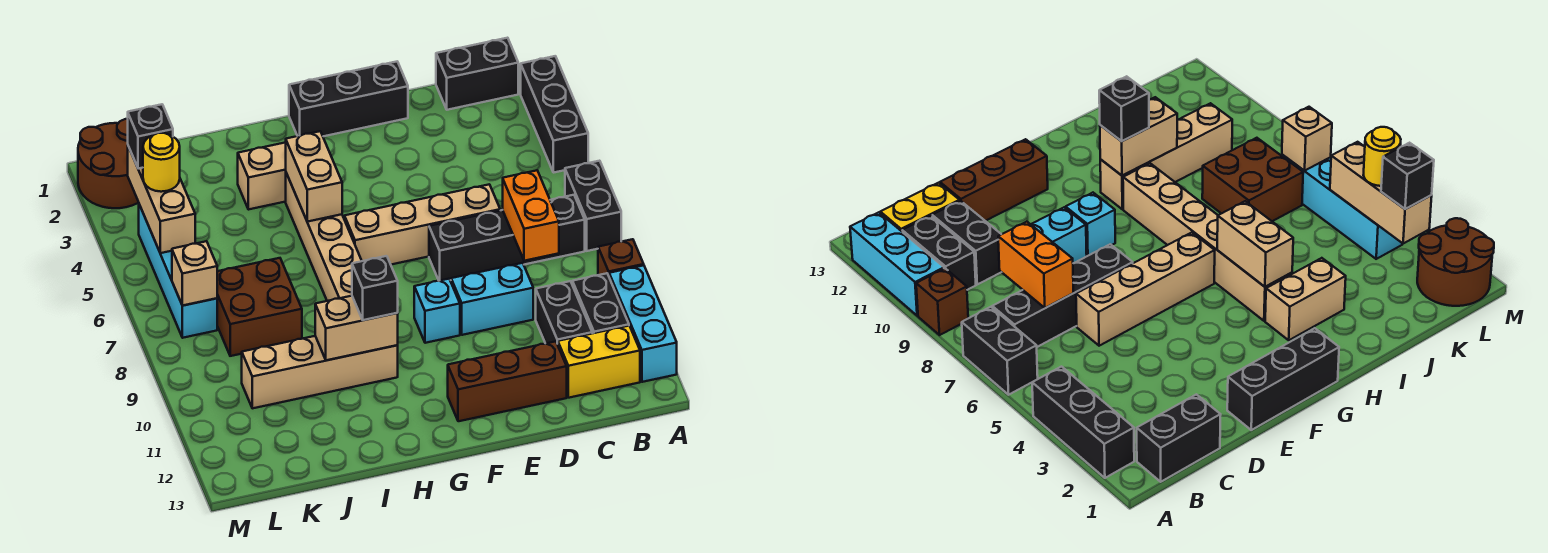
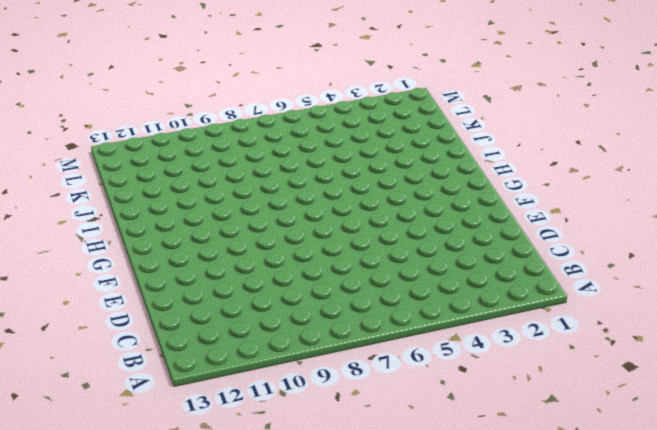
none -> black brick A2:A4 level 1
none -> black brick A6:A7 level 1
none -> brown brick A9 level 1

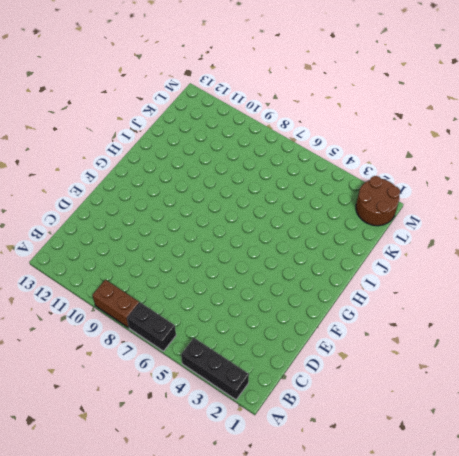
brown brick A8:A9 level 1 -> brown brick A9 level 1
none -> cyan brick A10:A12 level 1
none -> black brick B1:C1 level 1
none -> black brick B7:E7 level 1

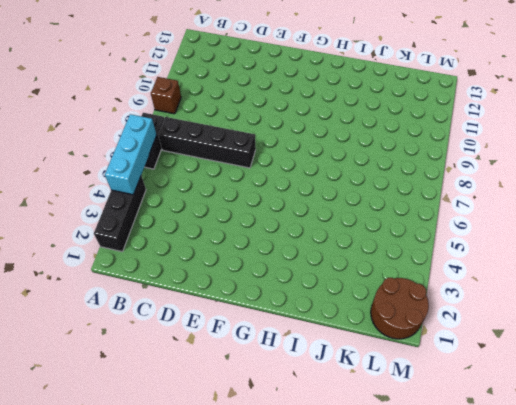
cyan brick A4:A6 level 2 -> cyan brick A10:A12 level 1
none -> black brick B1:C1 level 1
none -> black brick B10:B11 level 1
none -> yellow brick B12:C12 level 1

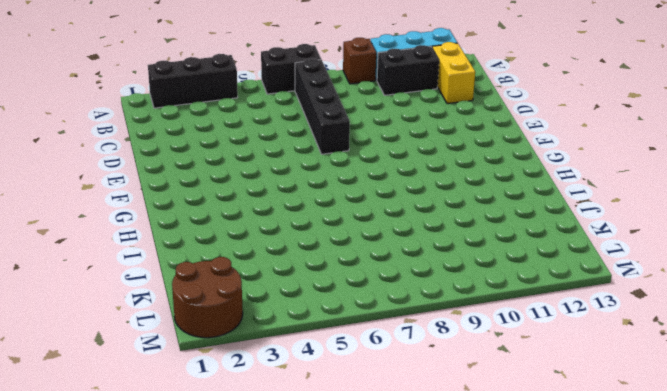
none -> black brick B1:C1 level 1
none -> black brick C10:C11 level 1
none -> tan brick D6:G6 level 1

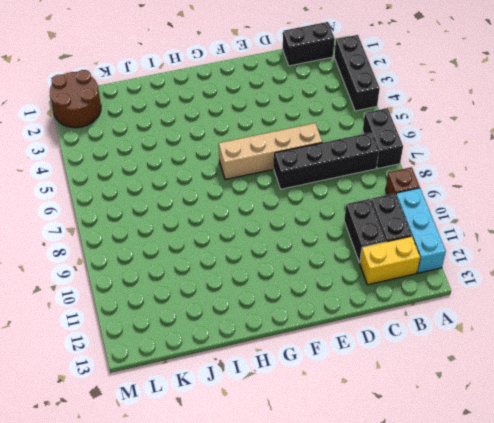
none -> cyan brick D9:E9 level 1
none -> brown brick D12:F12 level 1
none -> black brick E1:G1 level 1

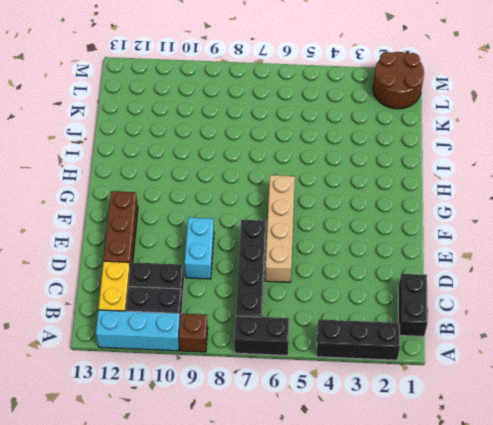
none -> black brick E1:G1 level 1
none -> cyan brick F9 level 1
none -> tan brick H3:I3 level 1

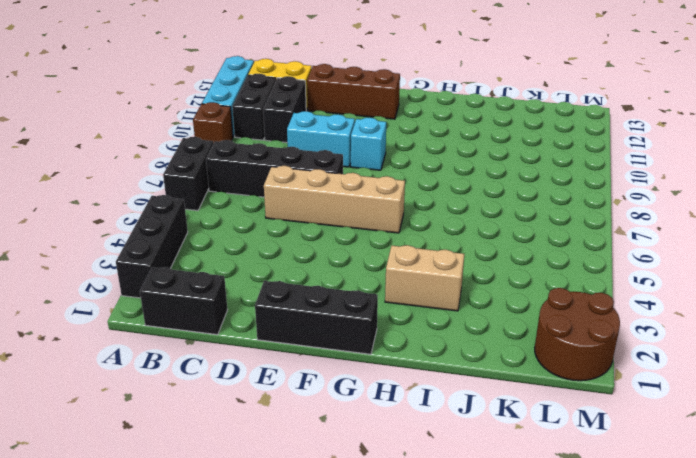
none -> tan brick H4:H9 level 1
none -> tan brick H10:K10 level 1
none -> brown brick J7:K8 level 1

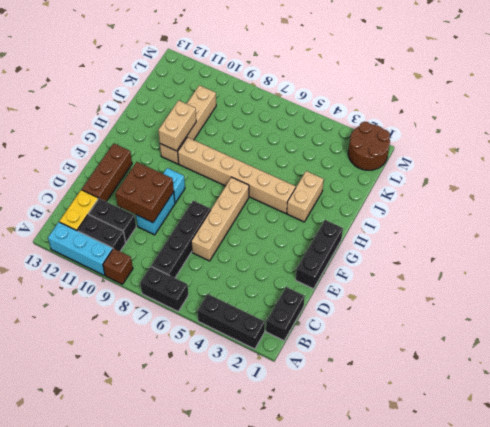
brown brick D9:E10 level 2 -> brown brick J7:K8 level 1
none -> cyan brick L4:L7 level 1
none -> orange brick C7:C8 level 2
none -> tan brick H4:H5 level 2

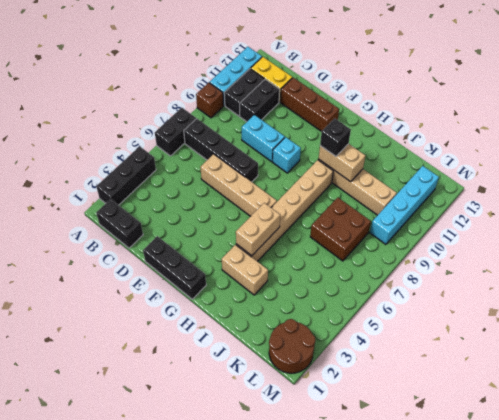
cyan brick L9:L12 level 1 -> cyan brick L4:L7 level 1
none -> orange brick C7:C8 level 2
none -> tan brick L3:L5 level 2
none -> tan brick L7 level 2

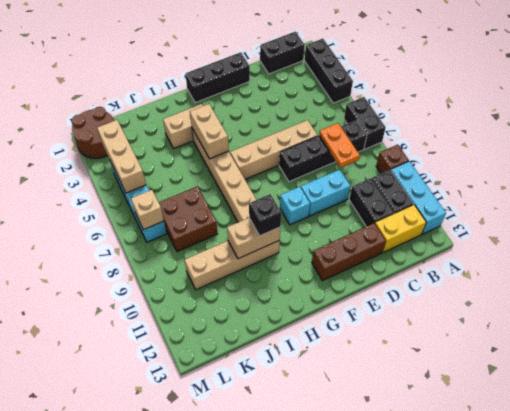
orange plate C7:C8 level 2 -> orange brick C7:C8 level 2
none -> black brick L3 level 3
none -> yellow round brick L4 level 3

